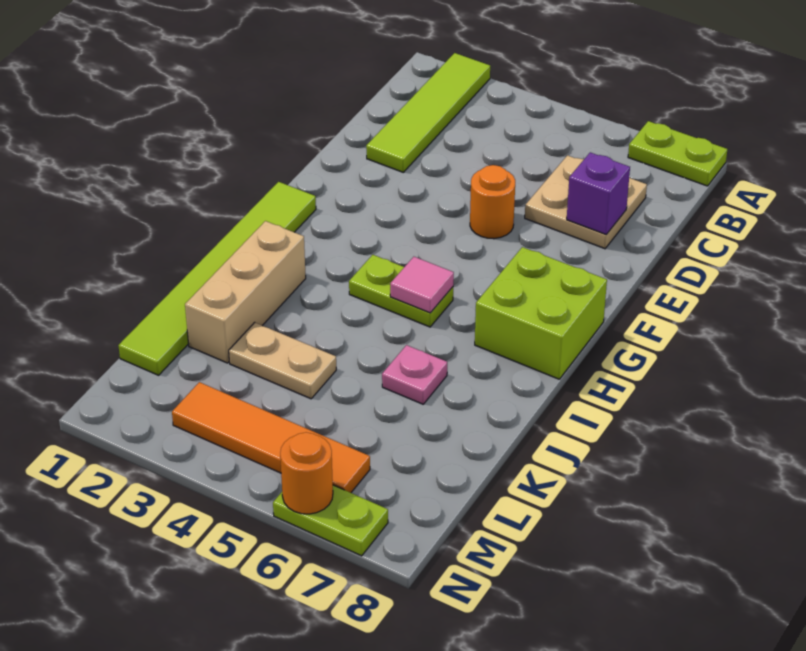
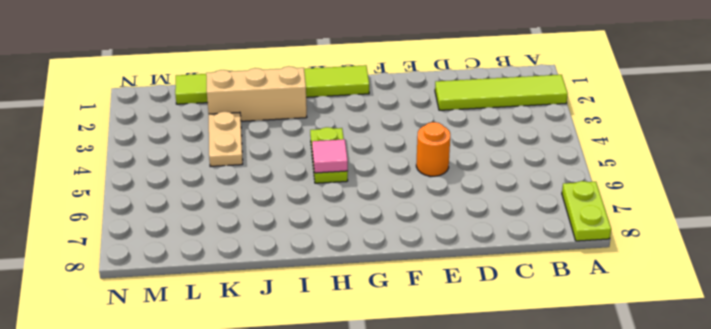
none -> tan plate C6:D7 level 1
none -> lime brick G7:H8 level 1
none -> pink plate J6 level 1

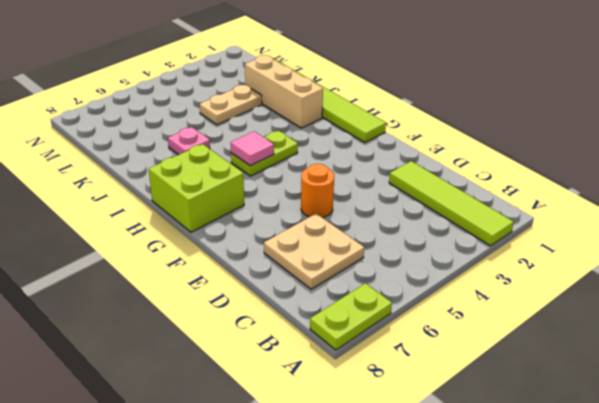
none -> orange tile M3:M6 level 1
none -> lime plate N6:N7 level 1
none -> purple brick D7 level 2

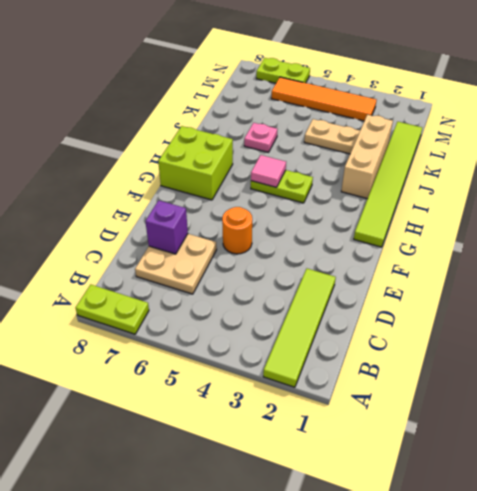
none -> orange round brick N6 level 2

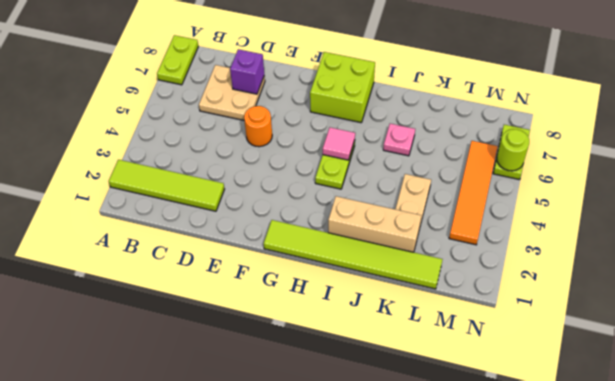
lime round brick N6 level 2 -> orange round brick N6 level 2

